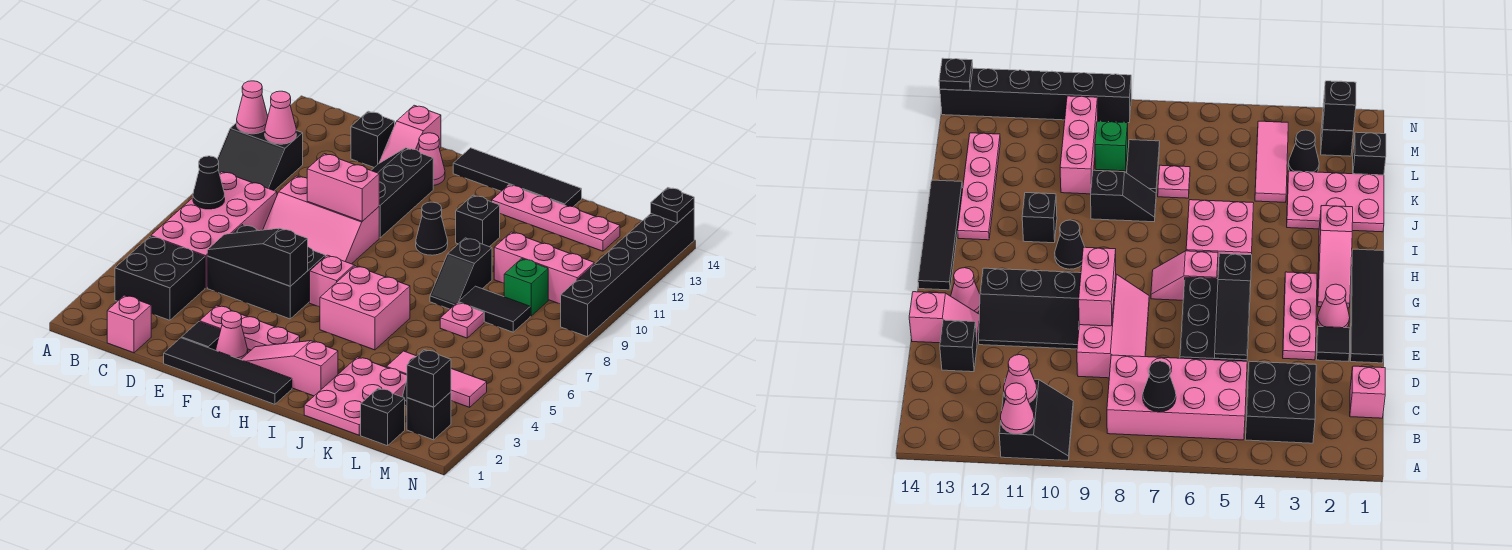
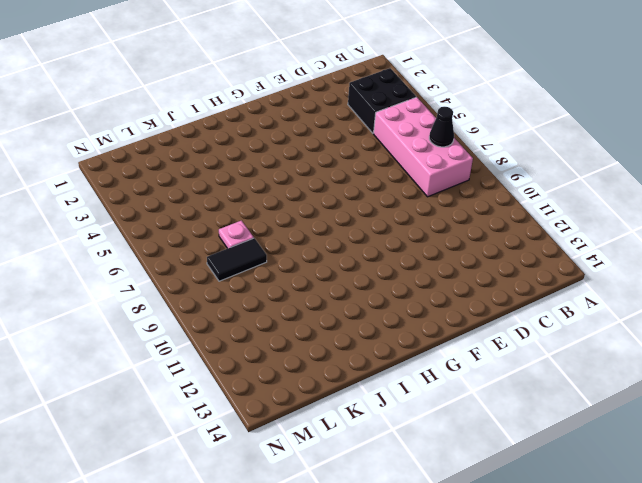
none -> black slope A10:B11 level 1 top 11
none -> pink brick C1 level 1
none -> black brick D5:F6 level 1
none -> pink slope D8:F9 level 1 top 9

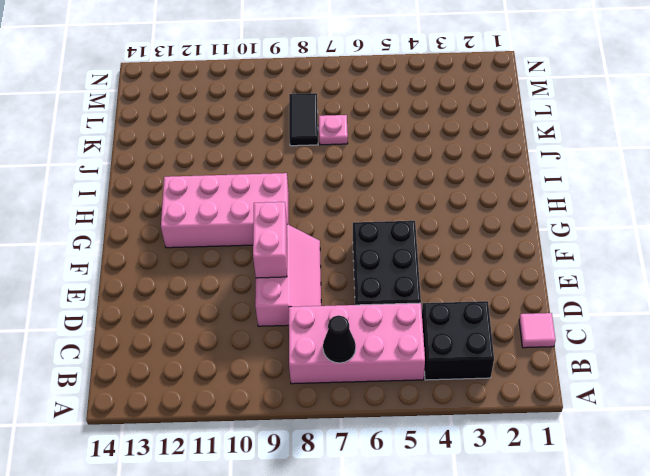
pink tile C1 level 1 -> pink brick C1 level 1
pink brick G9:H12 level 1 -> black cone H10 level 1
none -> black slope A10:B11 level 1 top 11
none -> black brick D13 level 1
none -> black tile E1:H1 level 1
none -> black tile E2 level 1

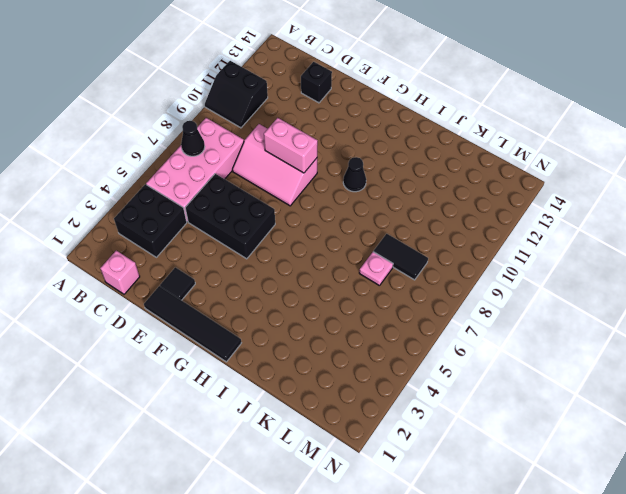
none -> pink plate E3:G3 level 1
none -> black slope E10:F12 level 1 top F
none -> pink slope E13:E14 level 1 top 14
none -> pink cone F2 level 1

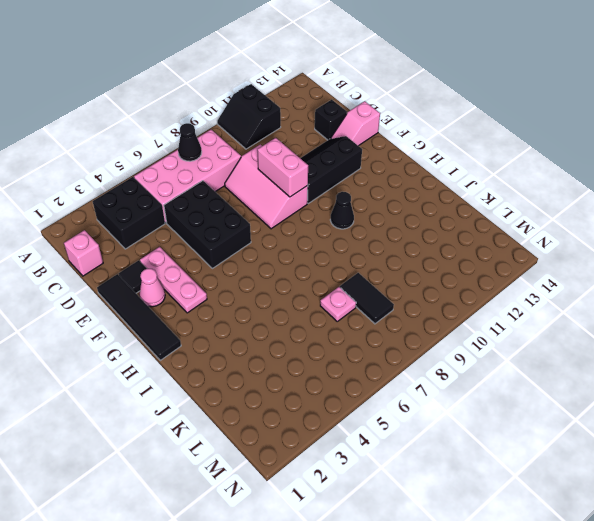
none -> pink cone F13 level 1
none -> pink slope G2:I2 level 1 top I
none -> pink slope G6:G7 level 1 top 6
none -> black tile G14:J14 level 1

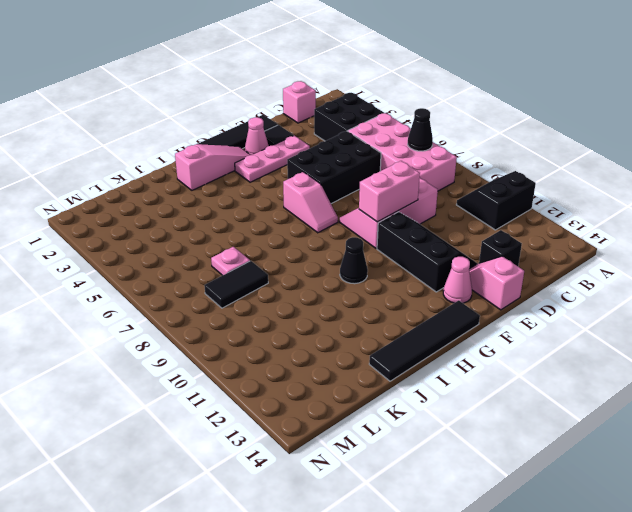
none -> pink brick H5:I6 level 1
none -> black brick I11 level 1
none -> pink plate I13:L13 level 1
none -> pink plate J1:K3 level 1

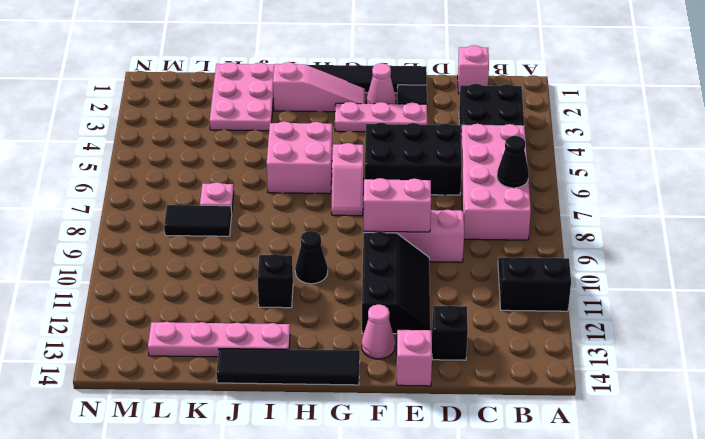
none -> black slope J8:J9 level 1 top 9
none -> pink tile K4:M4 level 1
none -> pink brick K10:M10 level 1
none -> black brick L1 level 1

